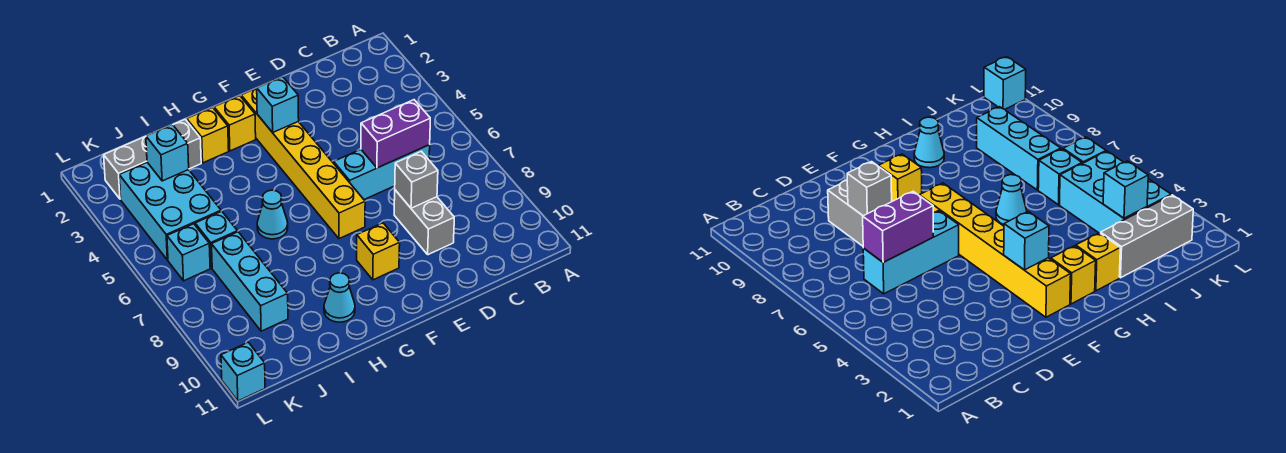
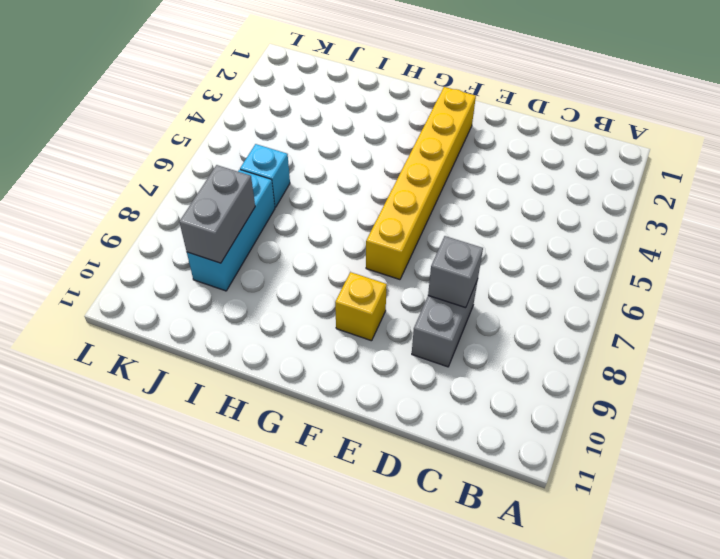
grey brick J8:J9 level 2 -> none
none -> cyan brick C6:E6 level 1
none -> yellow brick G2 level 1
none -> yellow brick H2 level 1

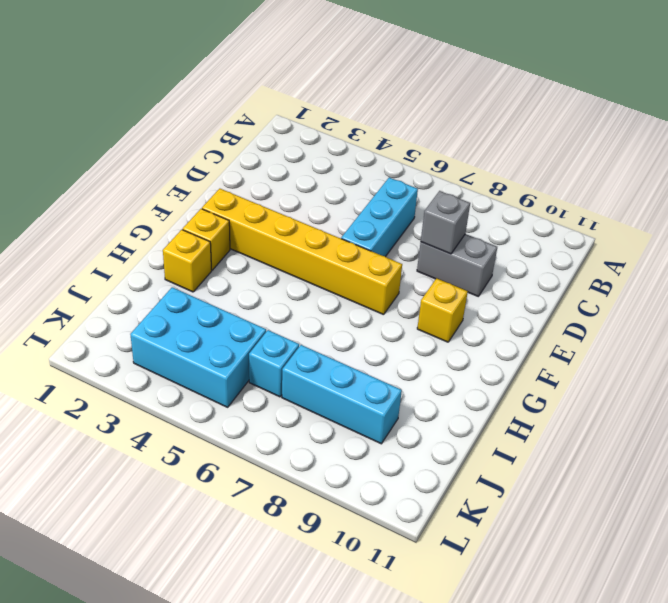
none -> cyan cone H6 level 1
none -> cyan cone H10 level 1
none -> grey brick I2:K2 level 1

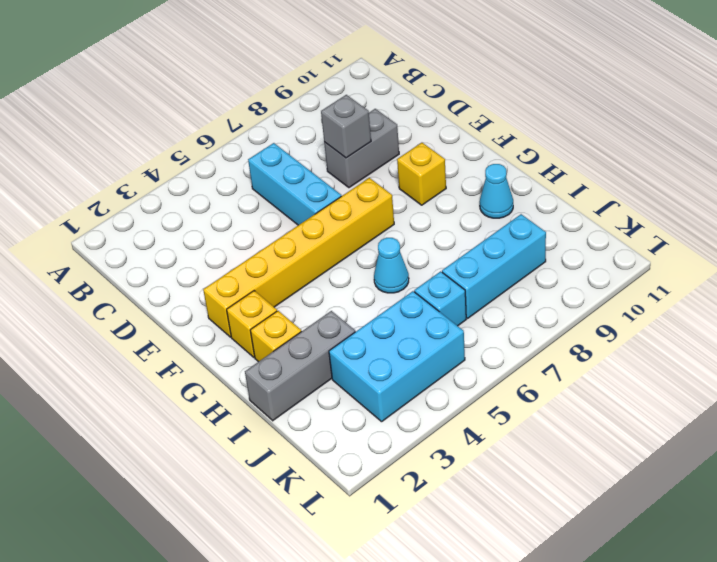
grey brick I1:I3 level 1 -> grey brick I2:K2 level 1
none -> cyan brick K6 level 1
none -> cyan brick L11 level 1
none -> purple brick C6:D6 level 2

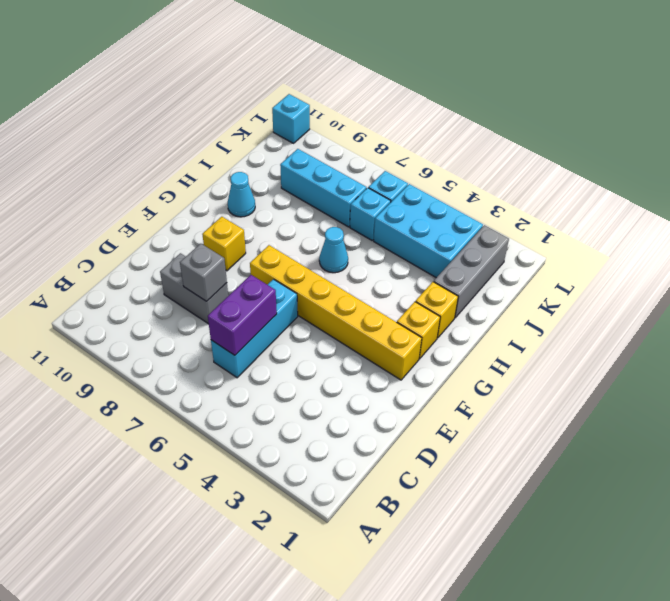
none -> cyan brick F3 level 2
none -> cyan brick J3 level 2

